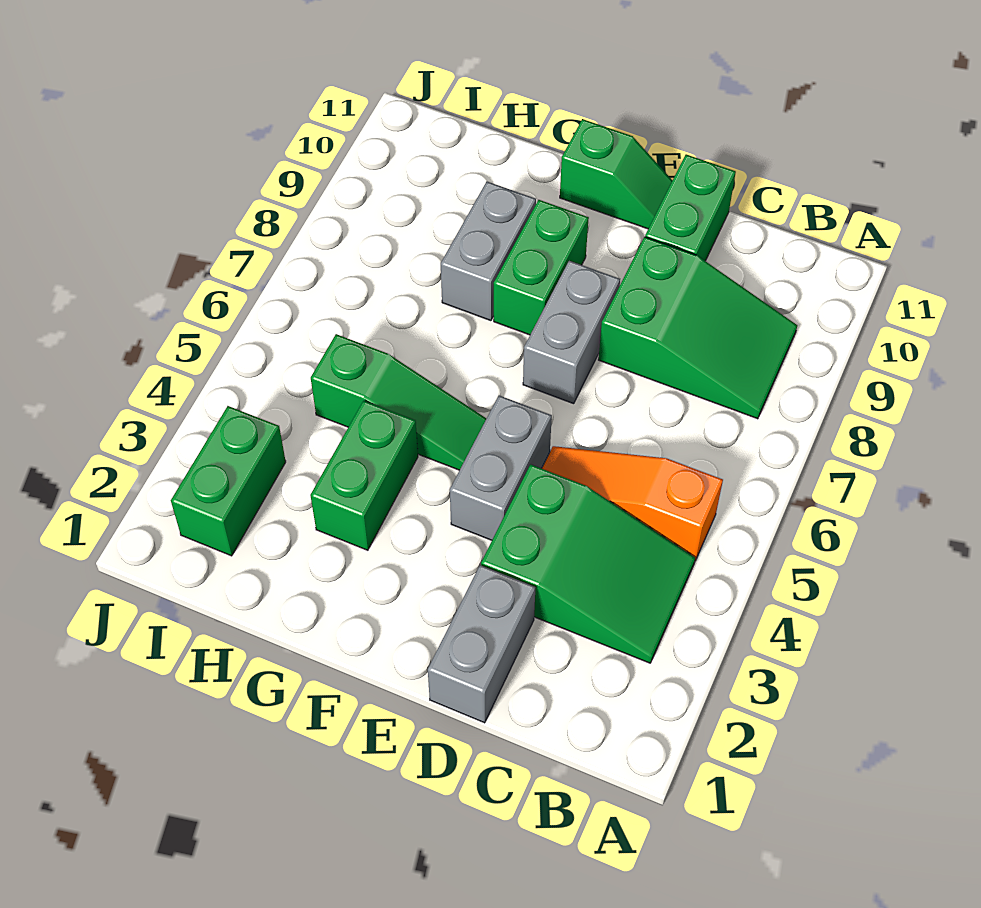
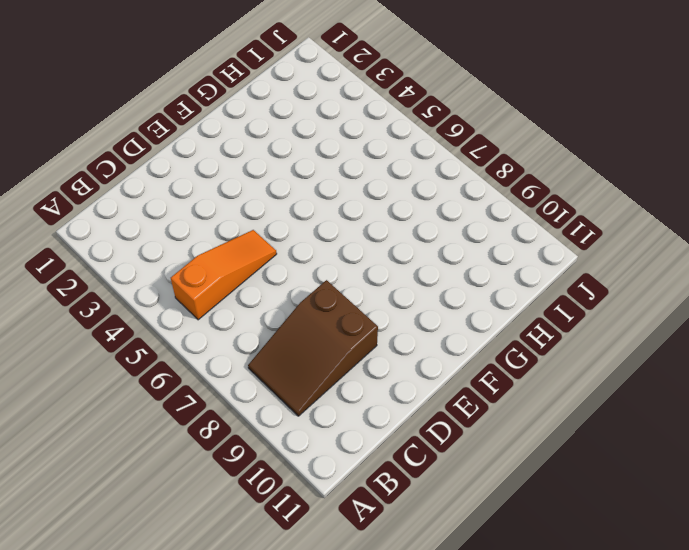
brown slope B8:D9 level 1 top D -> green slope B8:D9 level 1 top D
none -> green slope B3:D4 level 1 top D
none -> grey brick D1:D2 level 1
none -> green brick D10:D11 level 1

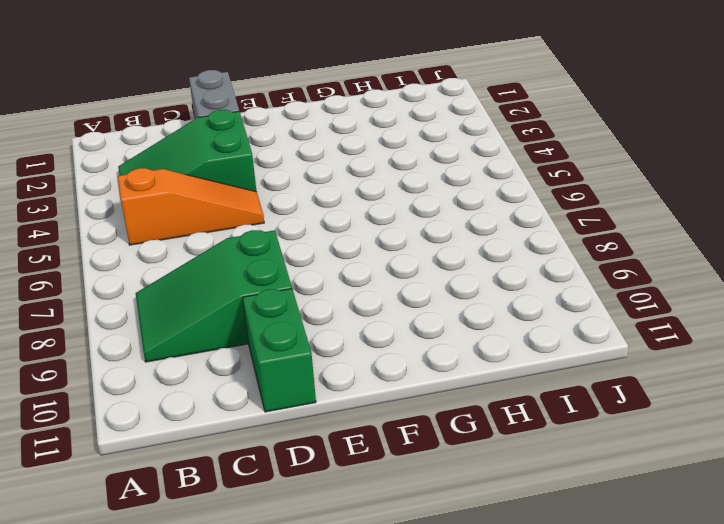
none -> grey brick E4:E5 level 1
none -> grey brick E7:E8 level 1
none -> green slope E11:F11 level 1 top F

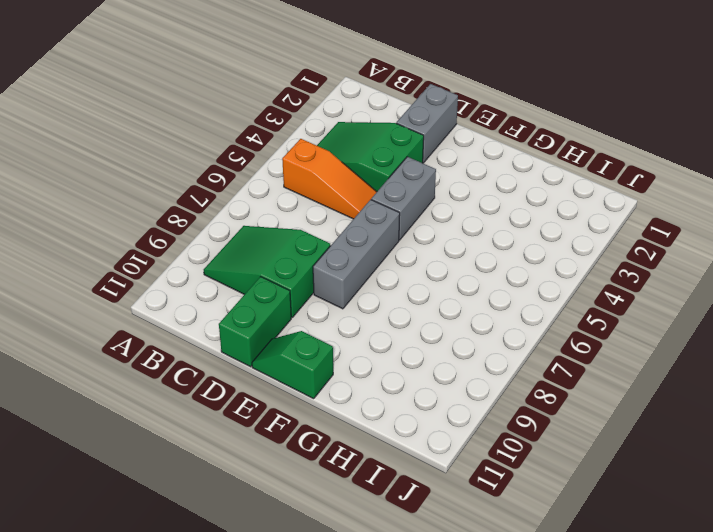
grey brick E6:E8 level 1 -> grey brick E7:E8 level 1
none -> green slope F5:H5 level 1 top H
none -> green brick F8:F9 level 1
none -> green brick G3:G4 level 1

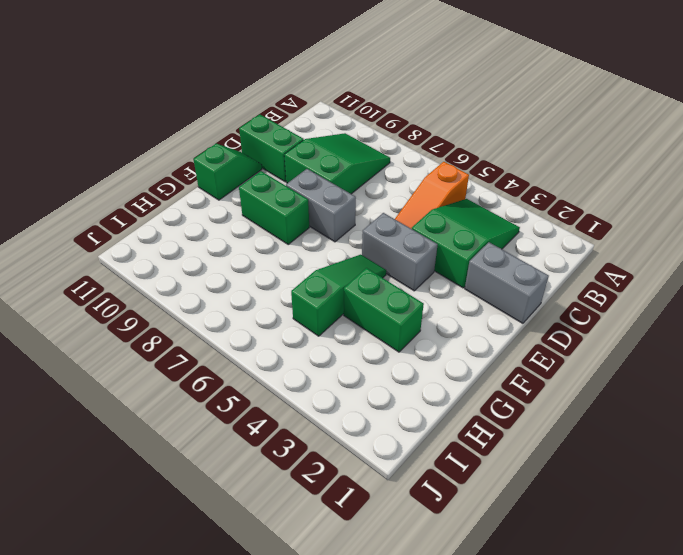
none -> grey brick G8:G9 level 1
none -> green brick I2:I3 level 1

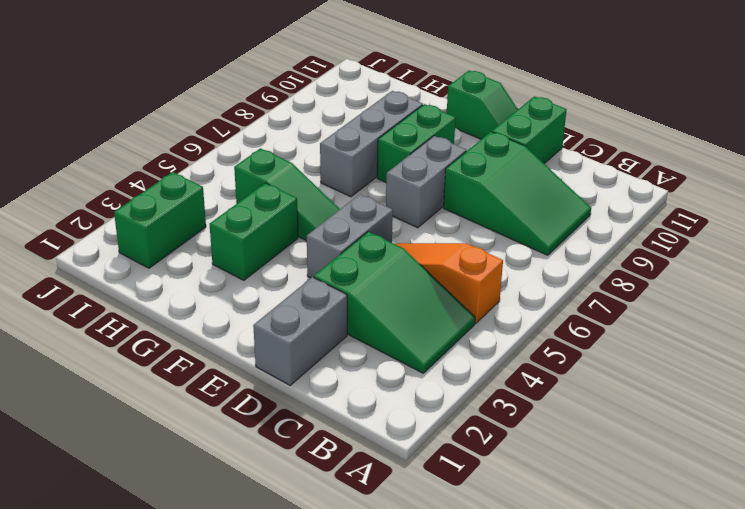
grey brick G7:G9 level 1 -> grey brick G8:G9 level 1

